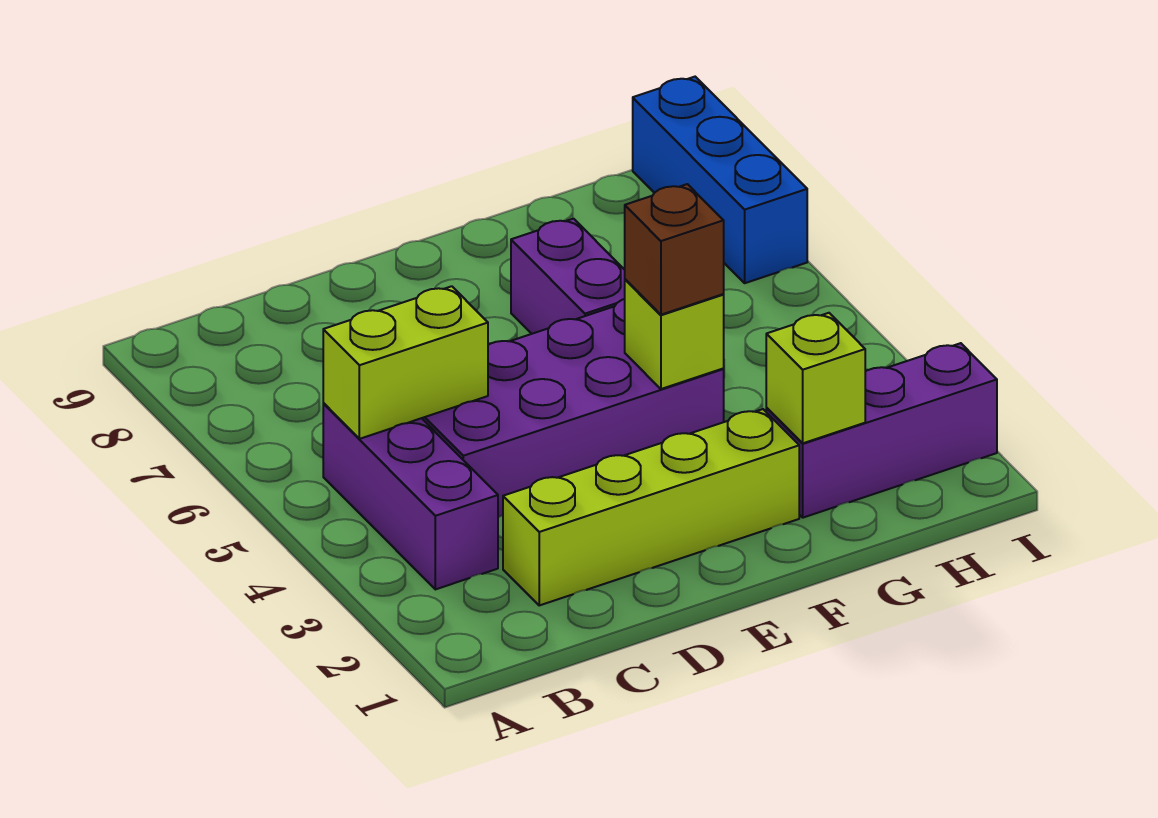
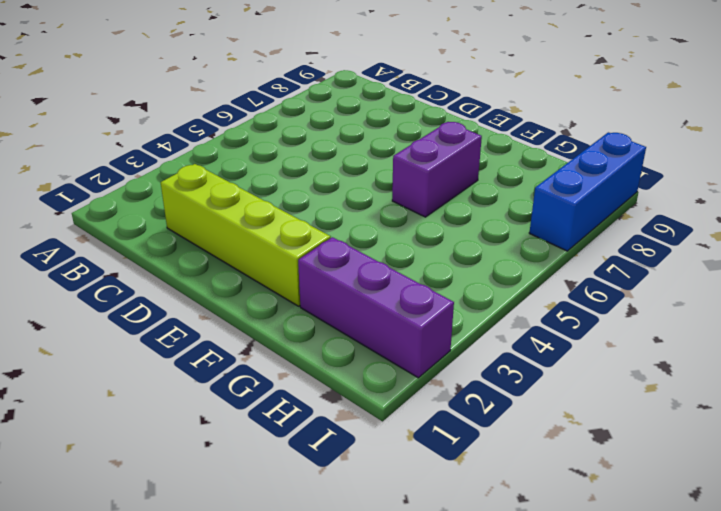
none -> purple brick B3:B5 level 1
none -> purple brick C4:F5 level 1

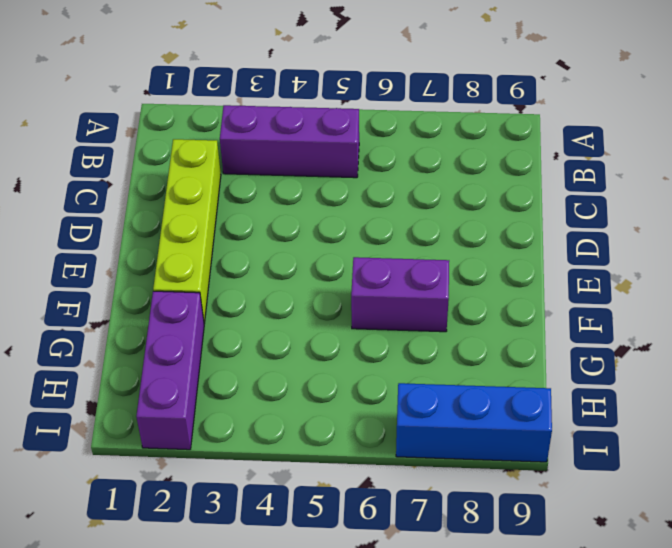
none -> purple brick C4:F5 level 1
none -> lime brick B5:C5 level 2

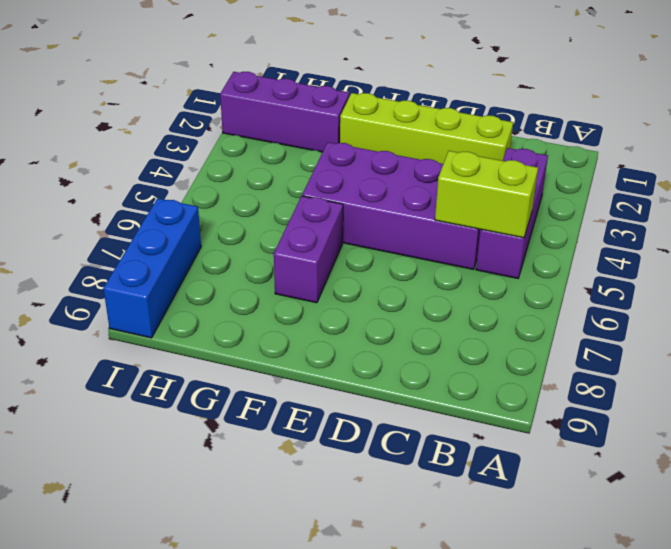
none -> lime brick F4 level 2
none -> lime brick G2 level 2

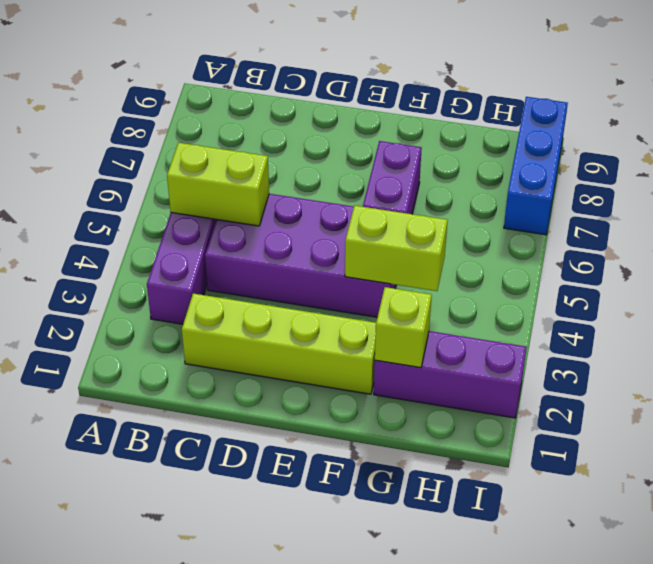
lime brick F4:G4 level 2 -> lime brick F4 level 2
none -> brown brick F4 level 3

